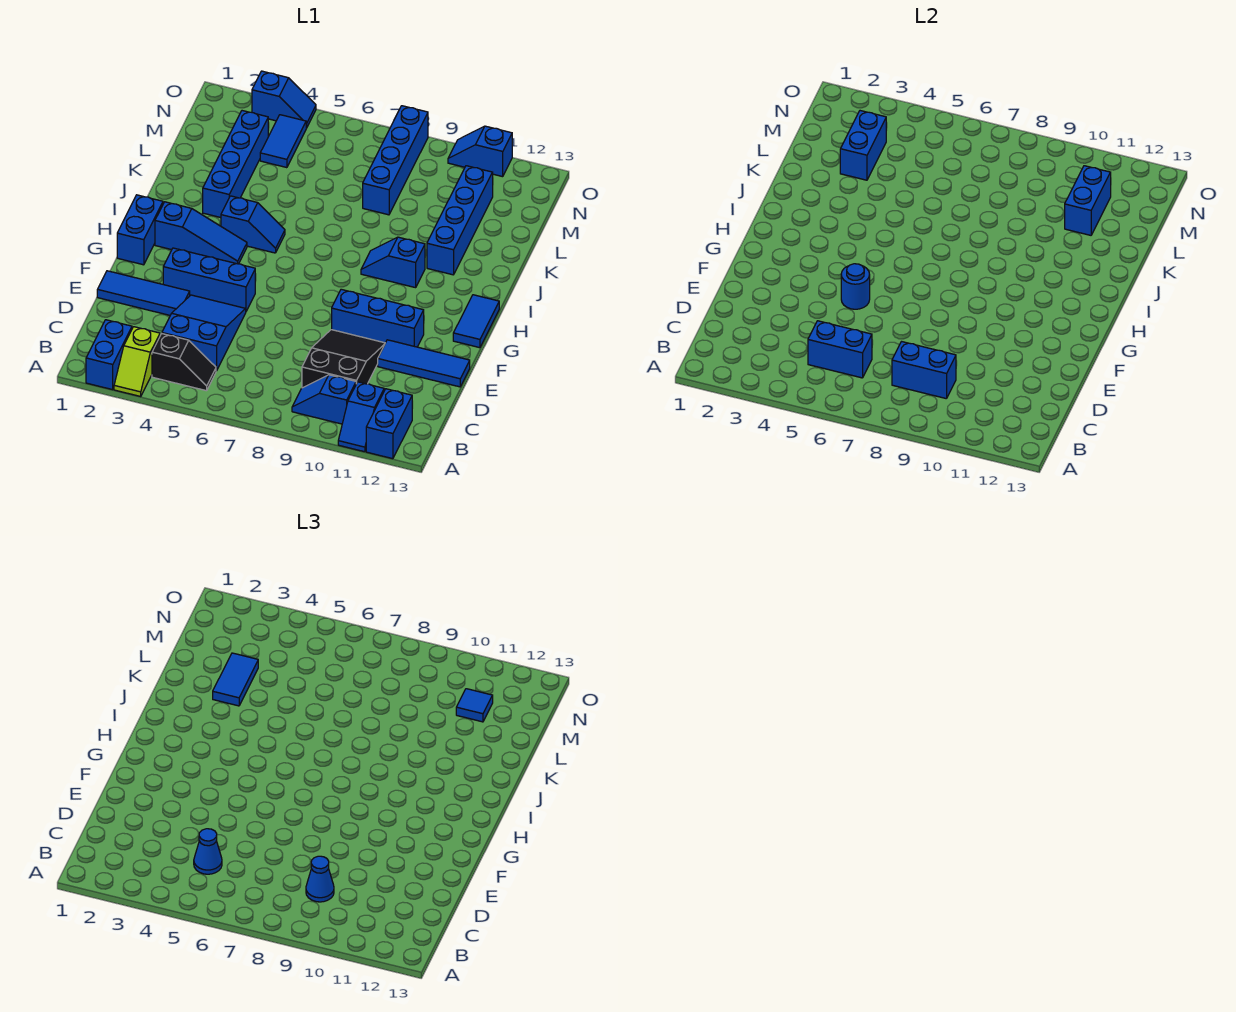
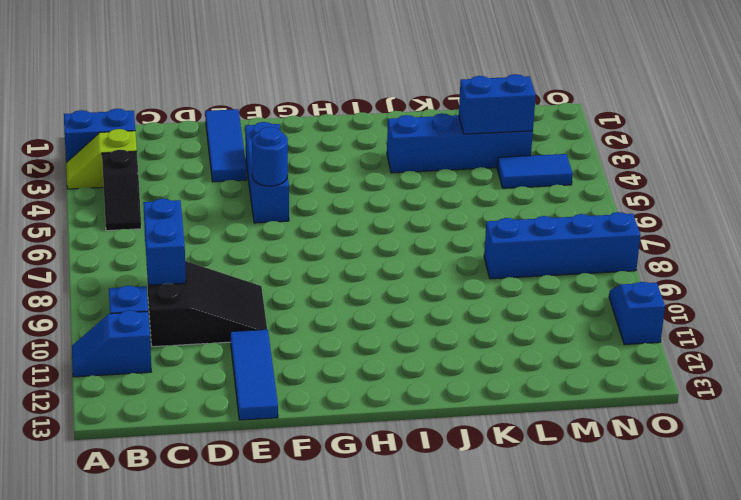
none -> blue brick A12:B12 level 1
none -> blue slope C4:E5 level 1 top C
none -> blue brick F9:F11 level 1
none -> blue brick G1:H1 level 1

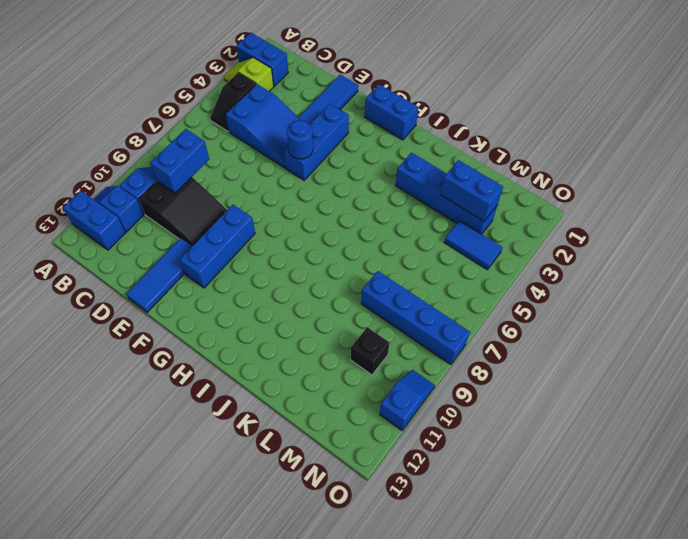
black brick M10 level 1 -> none
none -> blue tile G13:H13 level 1
none -> blue slope H2:H4 level 1 top 2
none -> blue slope I4:I5 level 1 top 4
none -> blue slope I9:I10 level 1 top 10

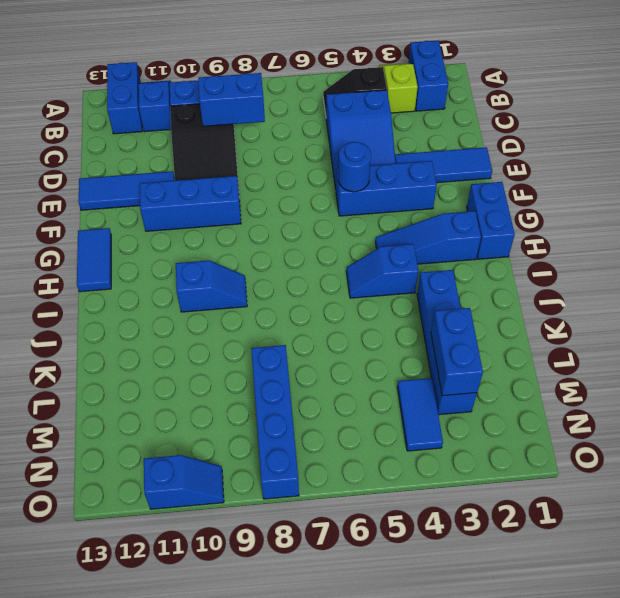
none -> blue brick J11:M11 level 1
none -> blue slope O3:O4 level 1 top 3
none -> blue brick C5:C6 level 2
none -> blue brick L11:M11 level 2

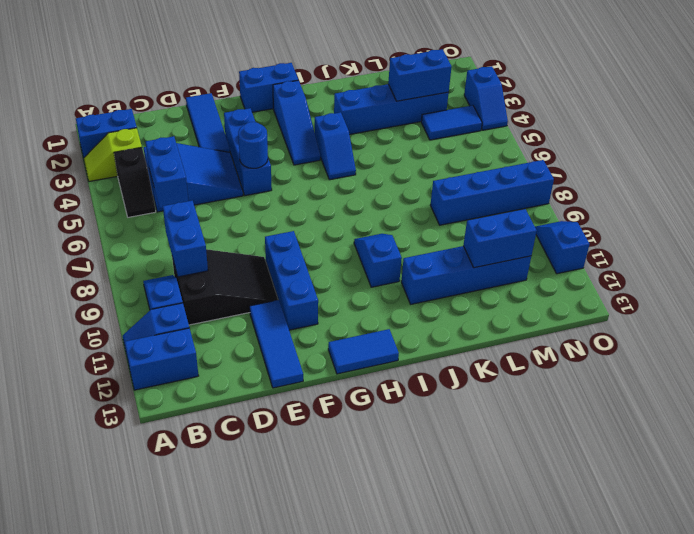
none -> blue cone C5 level 3
none -> blue cone C9 level 3
none -> blue tile K3:L3 level 3
none -> blue tile M11 level 3

